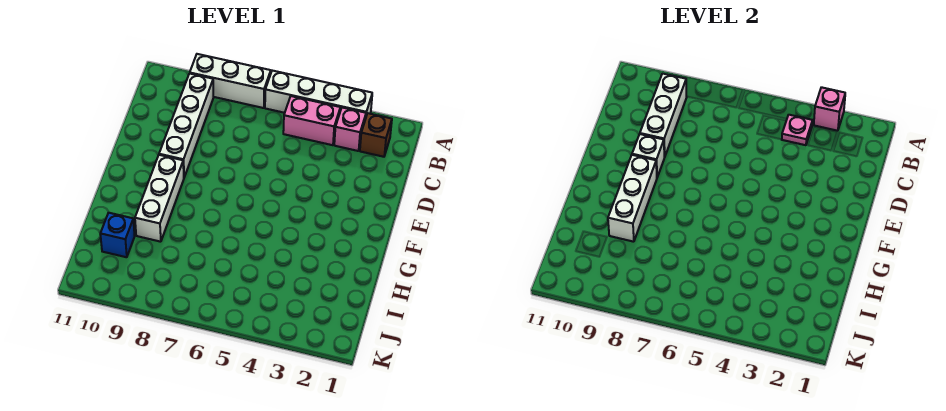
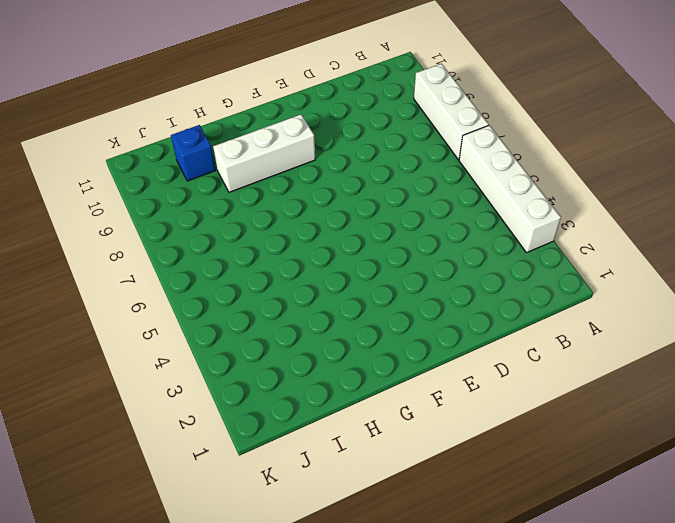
none -> brown brick B2 level 1
none -> pink brick B3 level 1
none -> pink brick B4:B5 level 1

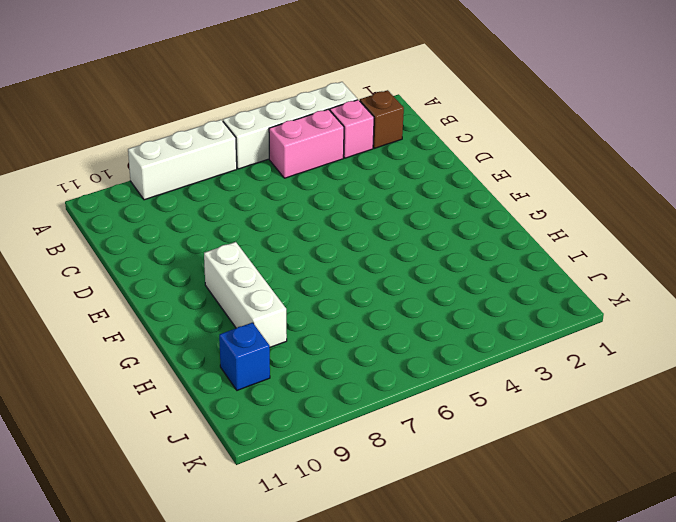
none -> white brick B9:E9 level 1
none -> pink brick A3 level 2
none -> pink plate B4 level 2

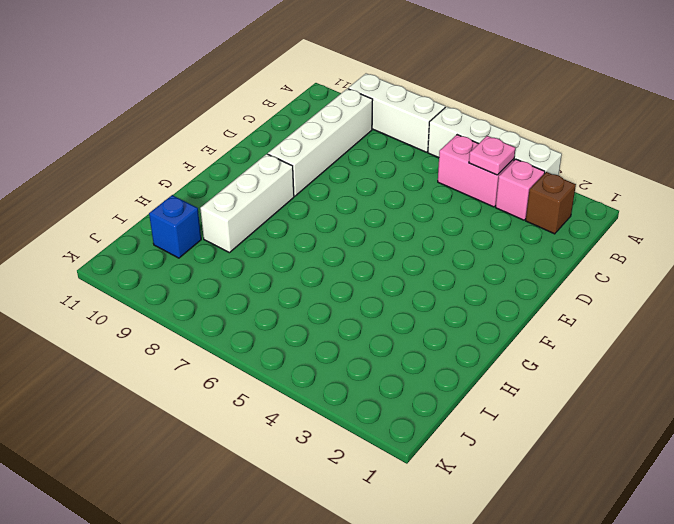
none -> pink brick A3 level 2
none -> white brick B9:D9 level 2
none -> white brick E9 level 2

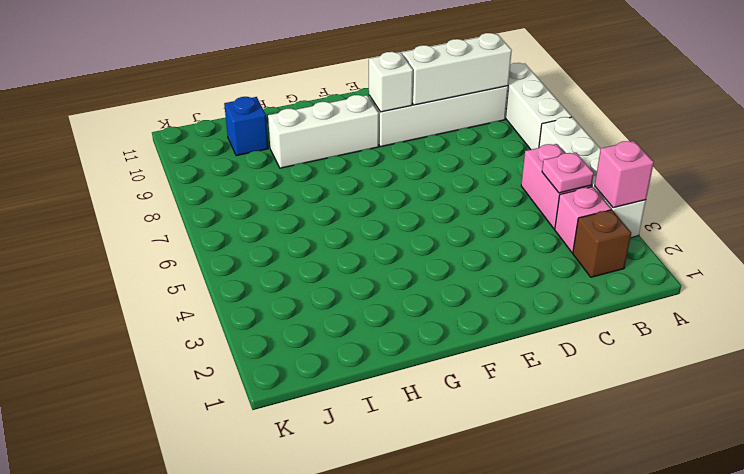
none -> white brick F9:H9 level 2

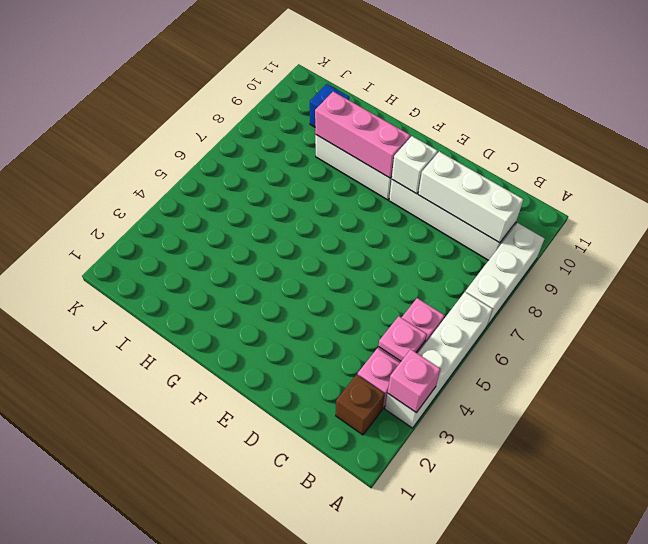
pink brick F9:H9 level 2 -> white brick F9:H9 level 2

